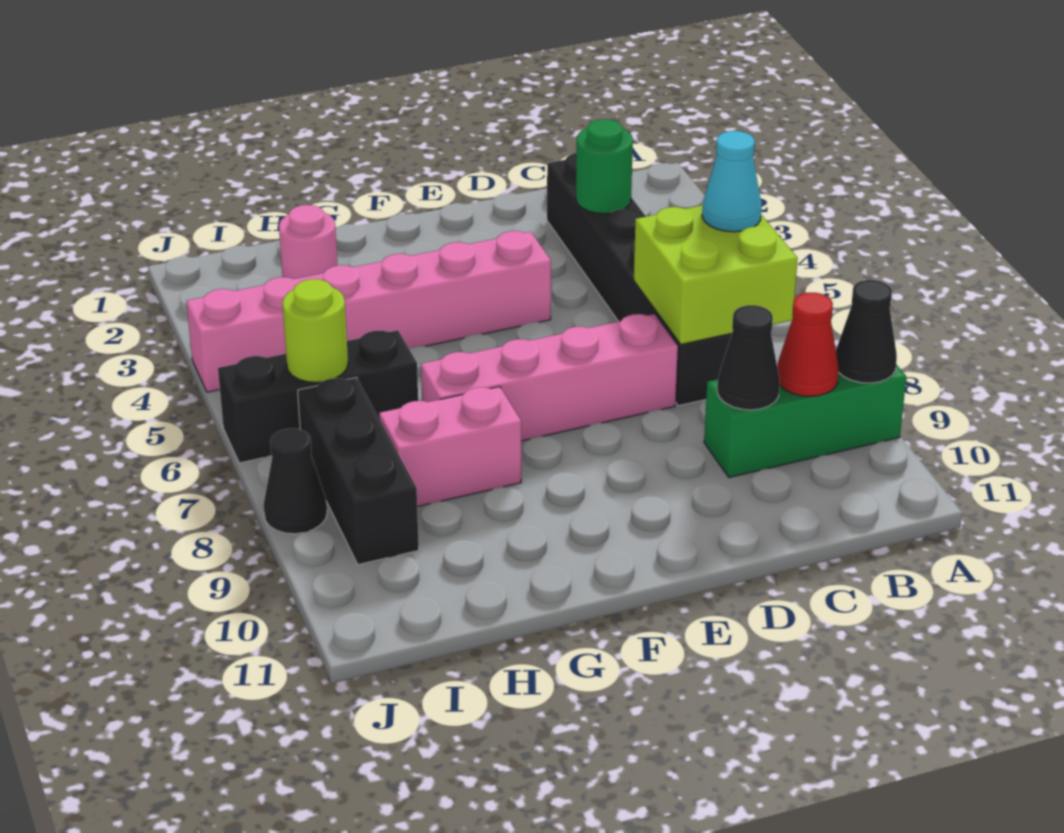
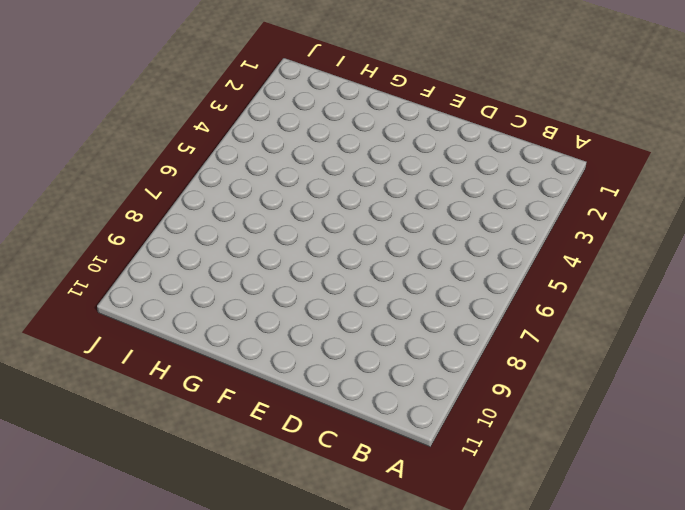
none -> green brick A9:C9 level 1
none -> black brick C2:C7 level 1
none -> pink brick D7:G7 level 1

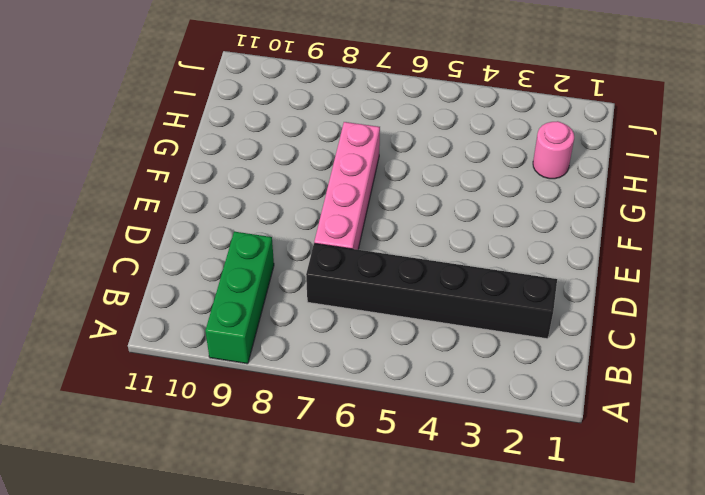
none -> pink brick E4:J4 level 1
none -> pink brick G8:H8 level 1
none -> black brick H6:J6 level 1

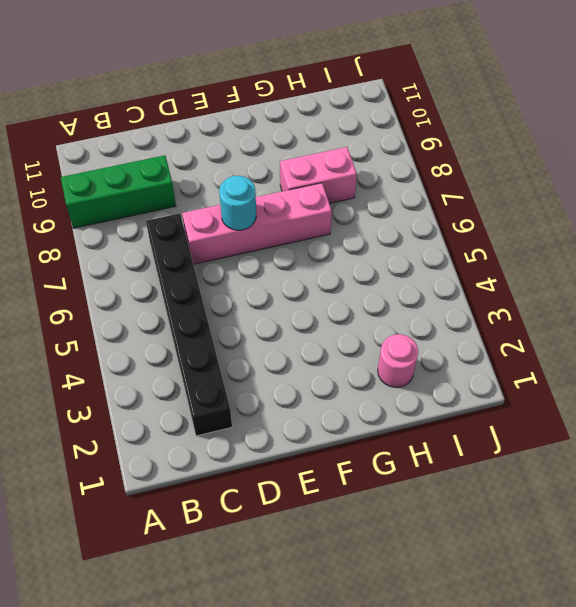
cyan round brick E7 level 2 -> none
none -> pink brick E4:J4 level 1
none -> black brick H6:J6 level 1
none -> black brick I7:I9 level 1

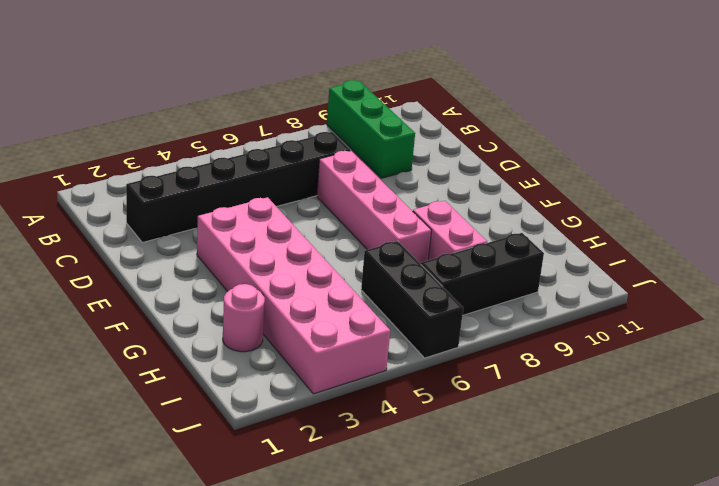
pink brick E3:J4 level 1 -> pink brick E4:J4 level 1
none -> black cone J8 level 1
none -> black cone A9 level 2
none -> lime brick B6:C7 level 2

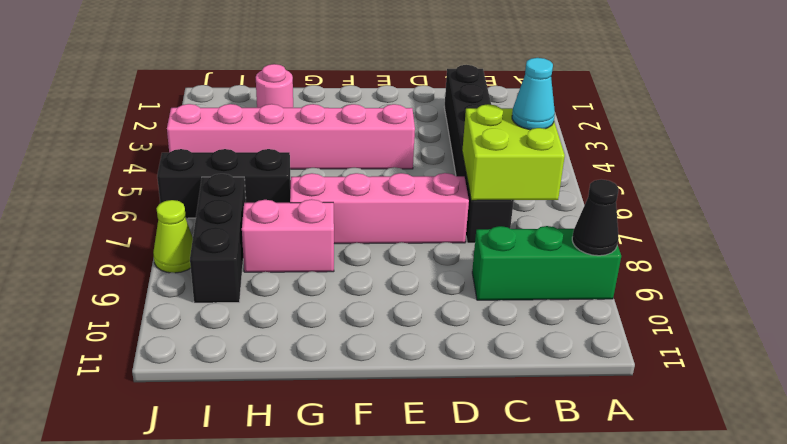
lime cone J8 level 1 -> black cone J8 level 1
none -> red cone B9 level 2
none -> green round brick C3 level 2
none -> black cone C9 level 2

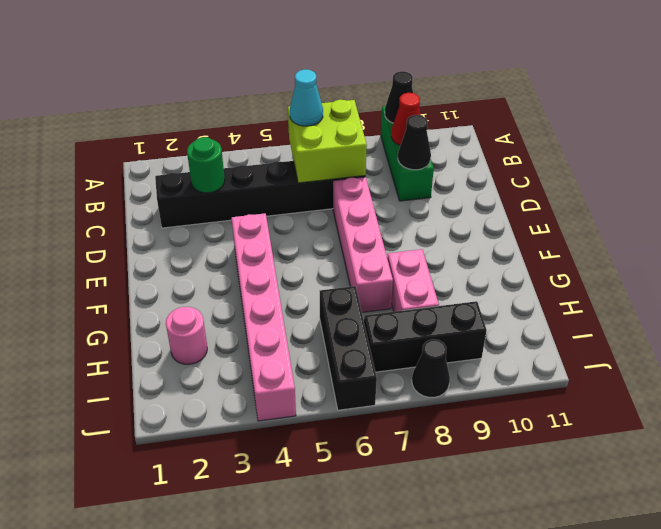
none -> lime round brick I6 level 2

